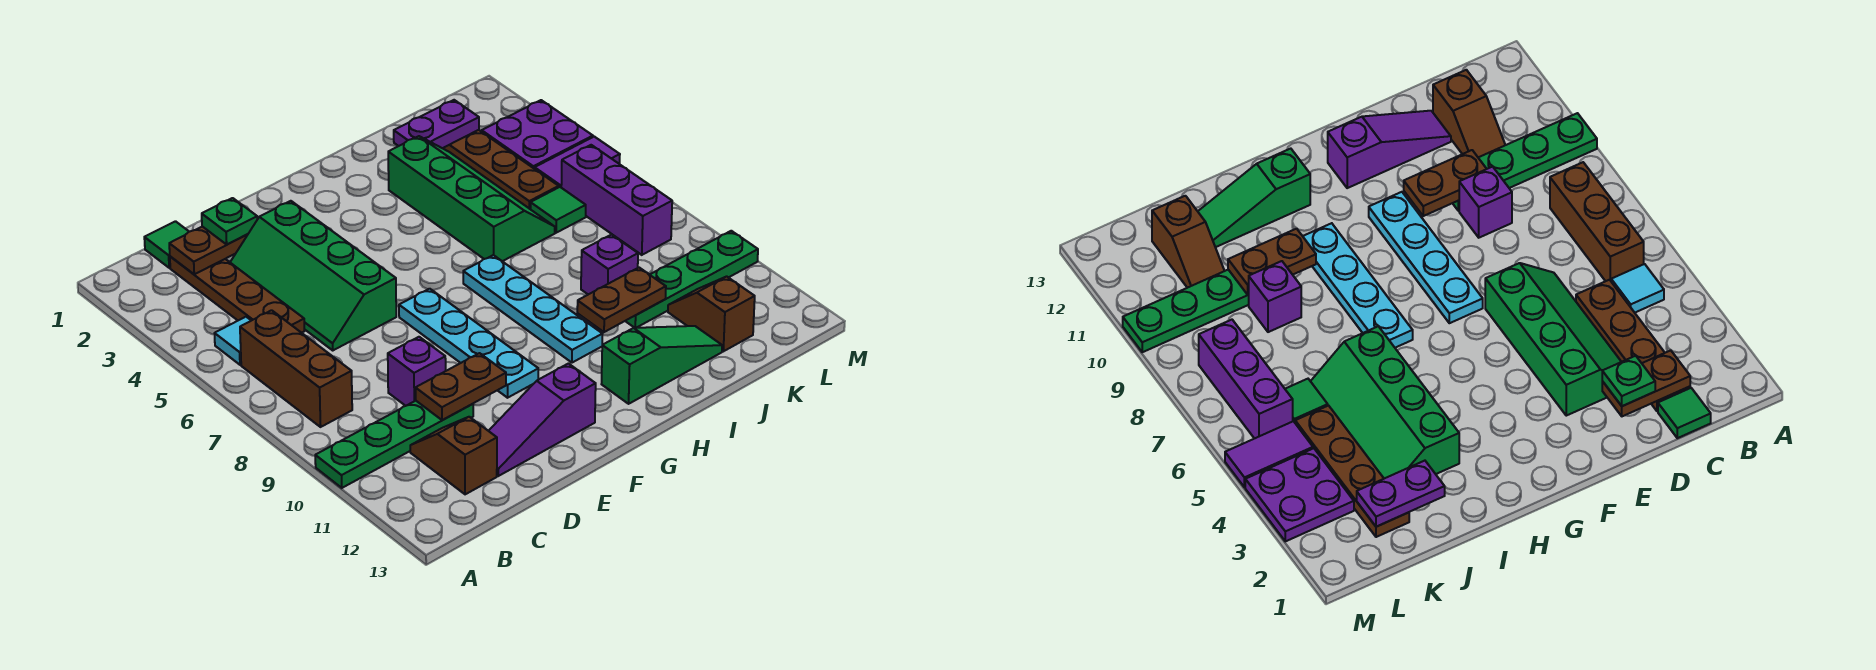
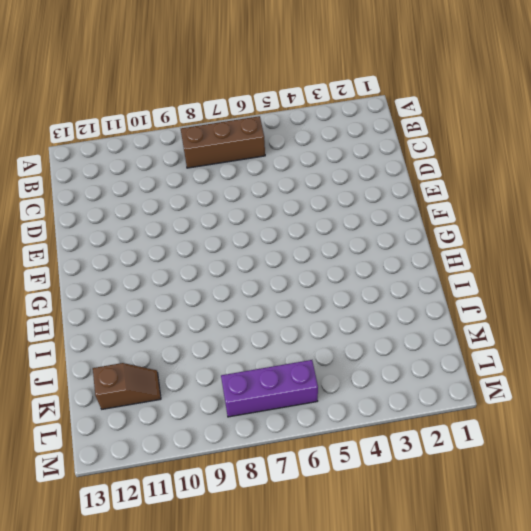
none -> green plate A10:D10 level 1
none -> cyan tile B5 level 1
none -> green tile C1 level 1

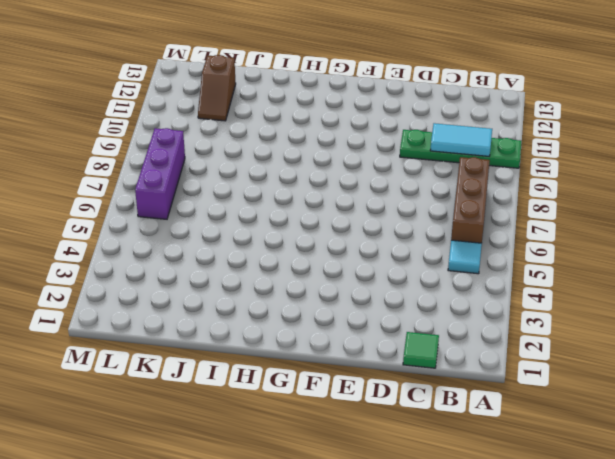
cyan tile B10:C10 level 2 -> none
none -> brown plate C2:C5 level 1
none -> brown slope C11:C12 level 1 top 12
none -> green slope D3:E6 level 1 top E

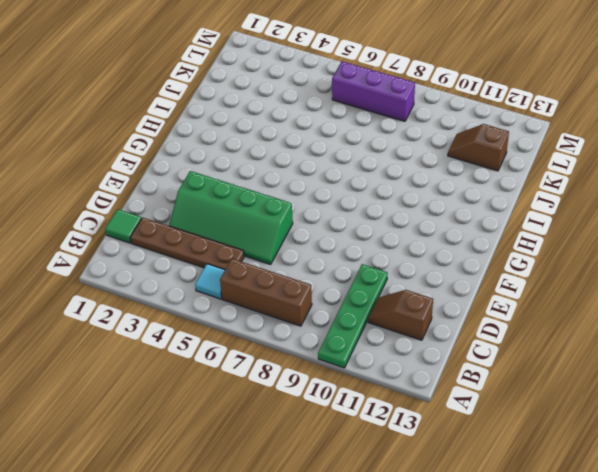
none -> purple brick D9 level 1
none -> purple slope D12:F12 level 1 top F
none -> cyan plate F7:F10 level 1

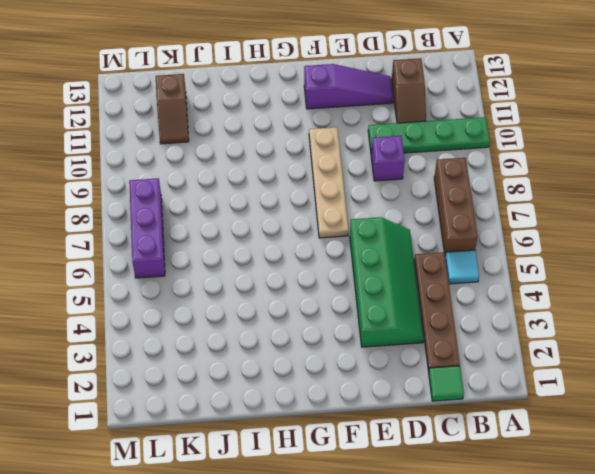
tan plate F7:F10 level 1 -> cyan plate F7:F10 level 1
none -> cyan plate H7:H10 level 1
none -> green slope H12:J12 level 1 top H
none -> green slope I3:J6 level 1 top I

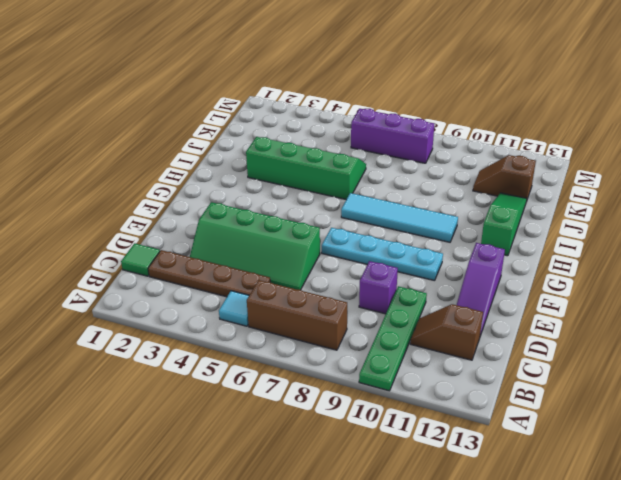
cyan tile H7:H10 level 1 -> cyan plate H7:H10 level 1
none -> purple brick J9 level 1
none -> green plate J10:M10 level 1
none -> brown plate K2:K5 level 1

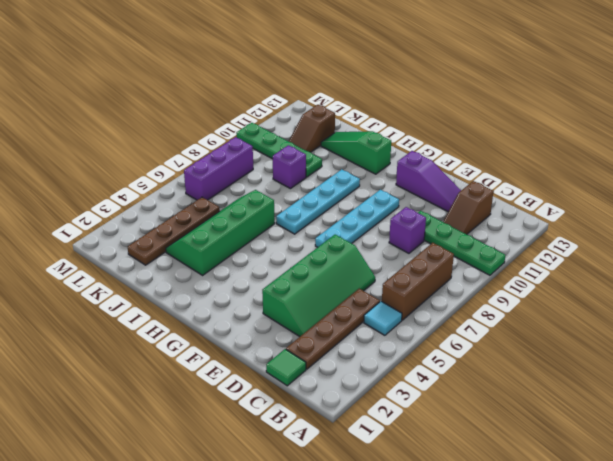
none -> green tile K6 level 1
none -> purple plate L3:M4 level 1
none -> purple tile L5:M5 level 1

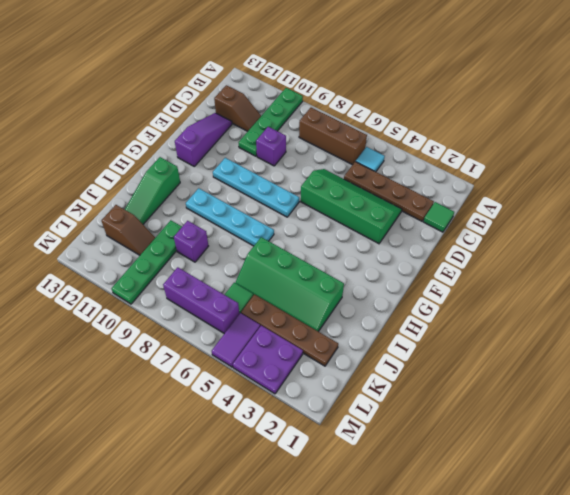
none -> brown plate C2:D2 level 2
none -> brown plate D10:E10 level 2
none -> brown plate I10:J10 level 2

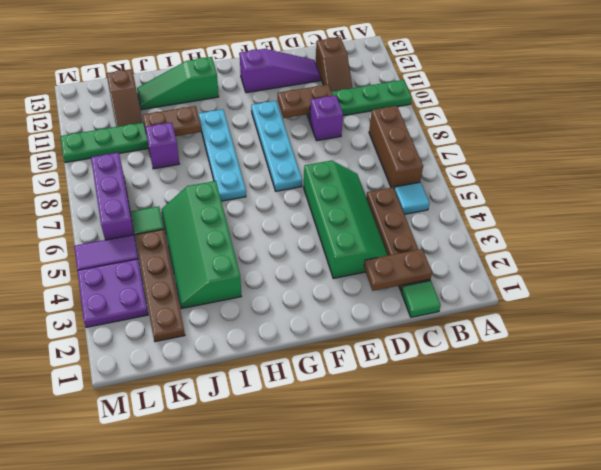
none -> purple plate J2:K2 level 2
none -> green plate D2 level 3

